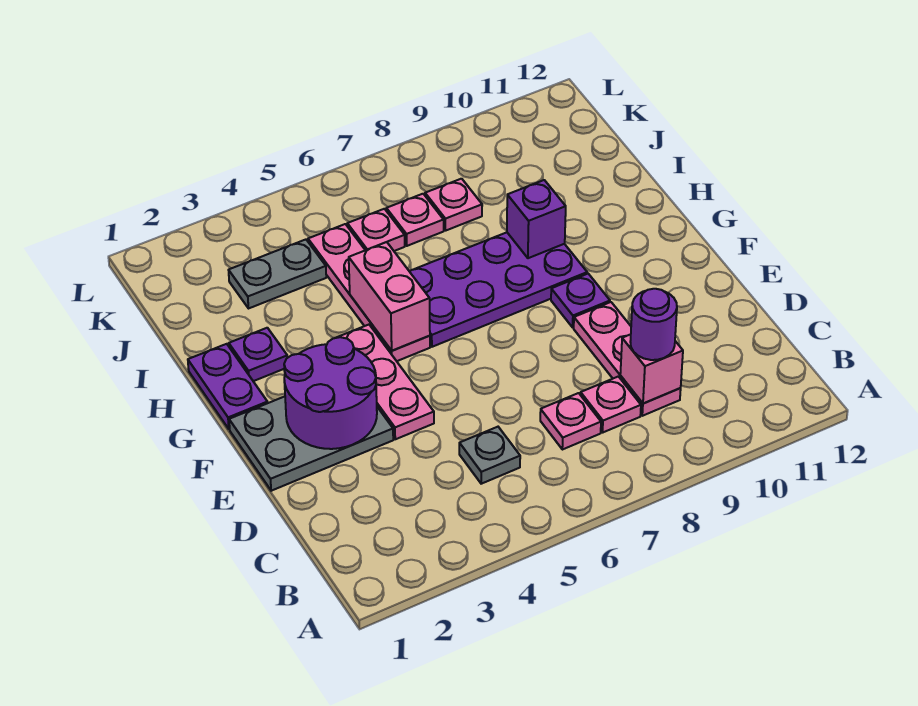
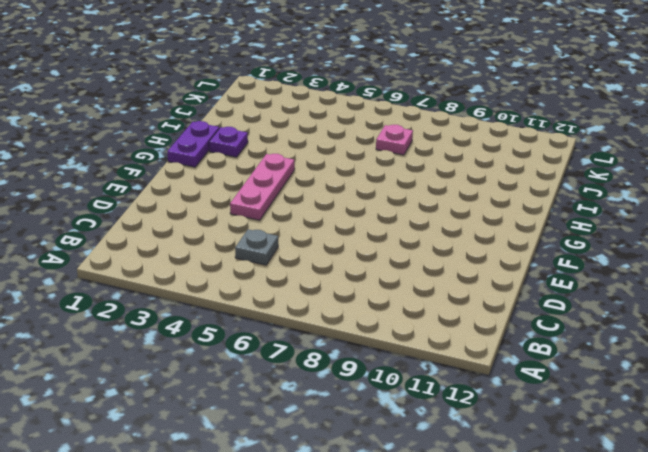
none -> pink plate C7 level 1
none -> pink plate C8 level 1
none -> pink plate C9:E9 level 1

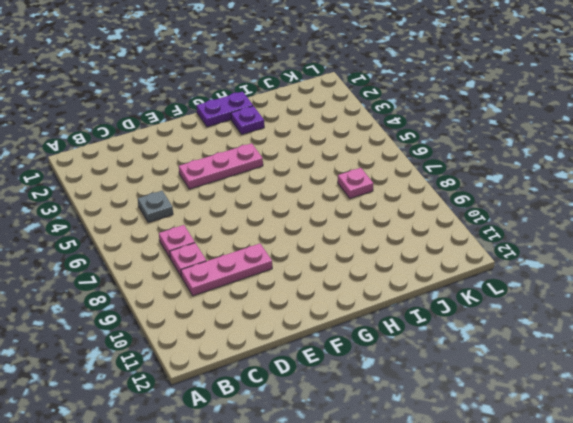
none -> grey plate E1:F3 level 1
none -> purple plate F9 level 1
none -> pink plate G5:J5 level 1

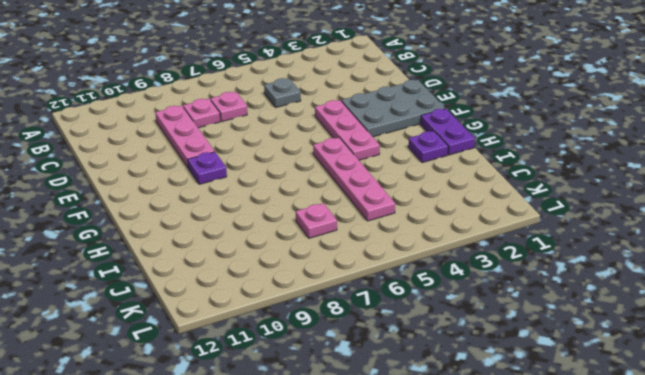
none -> purple plate G6:H9 level 1
none -> grey plate J3:J4 level 1
none -> pink plate J6 level 1

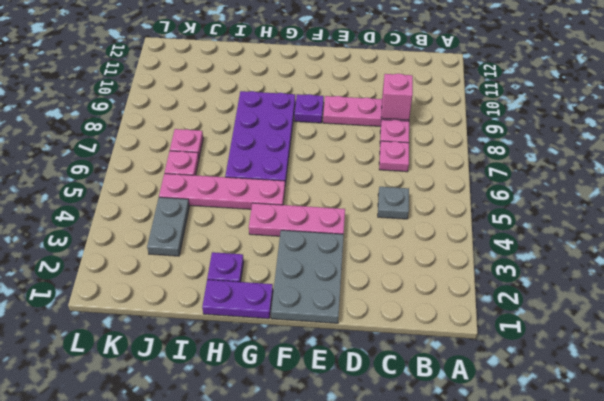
none -> pink plate J8 level 1
none -> purple round brick E2:F3 level 2
none -> pink brick G5:H5 level 2

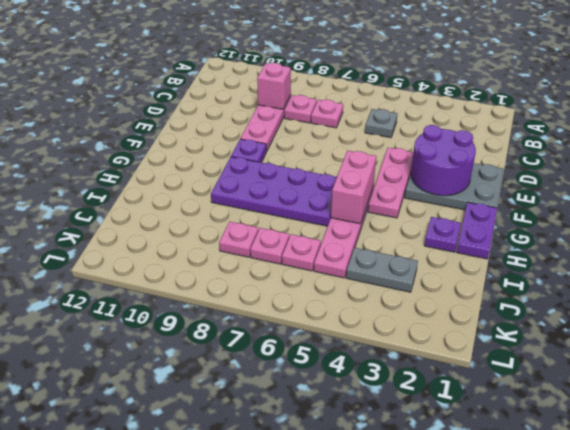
none -> purple brick H9 level 2
none -> purple round brick C9 level 3

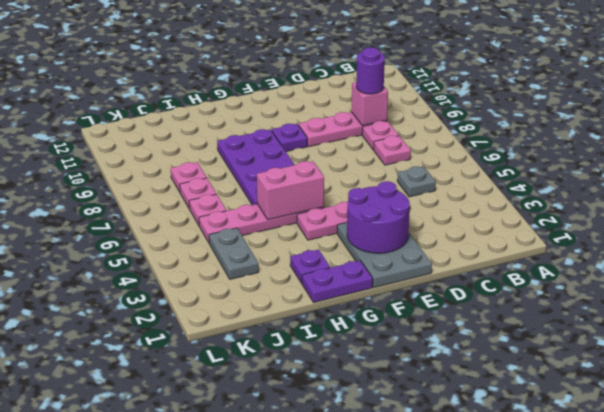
none -> purple brick H9 level 2

